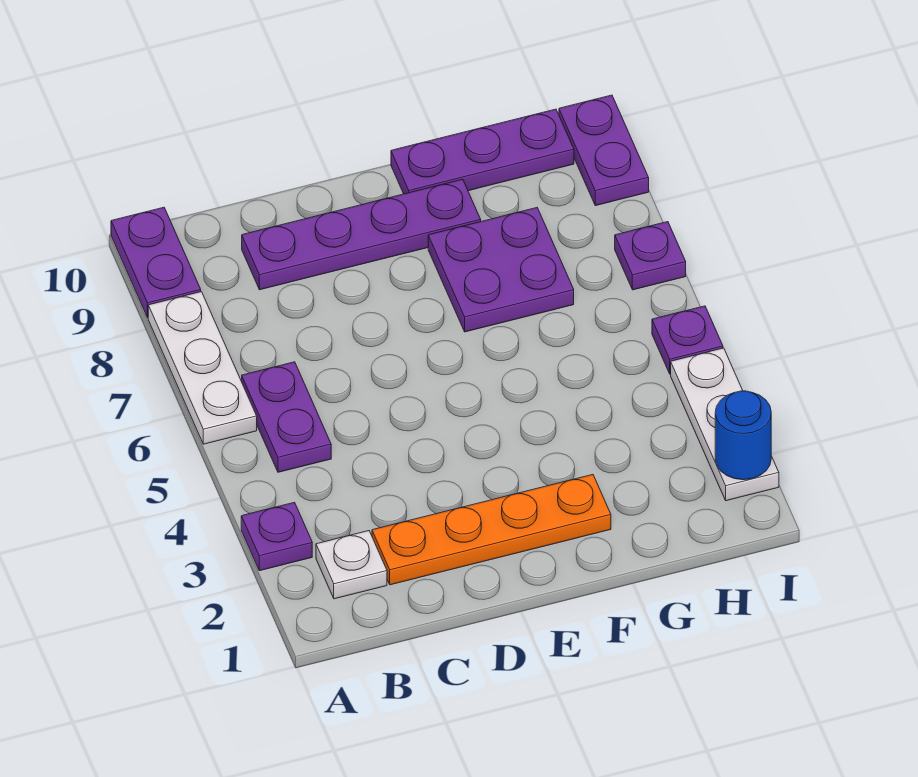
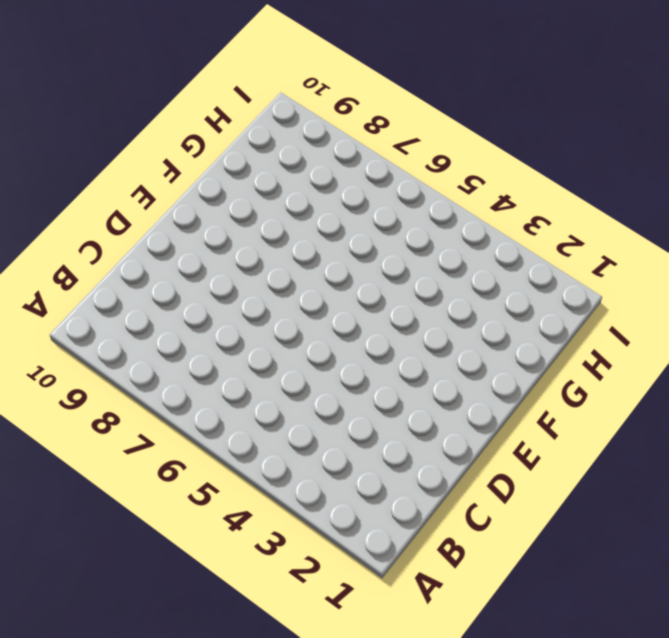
none -> purple plate A3 level 1
none -> white plate A6:A8 level 1
none -> purple plate A9:A10 level 1

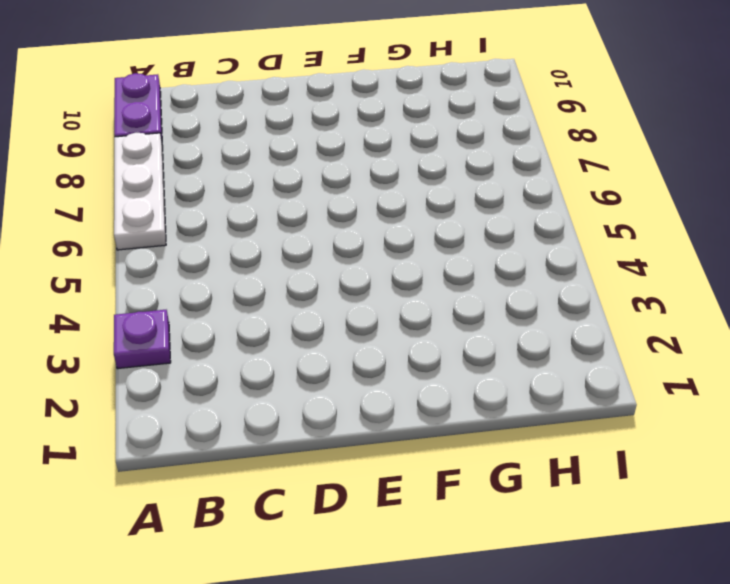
none -> white plate B2 level 1
none -> purple plate B5:B6 level 1
none -> orange plate C2:F2 level 1

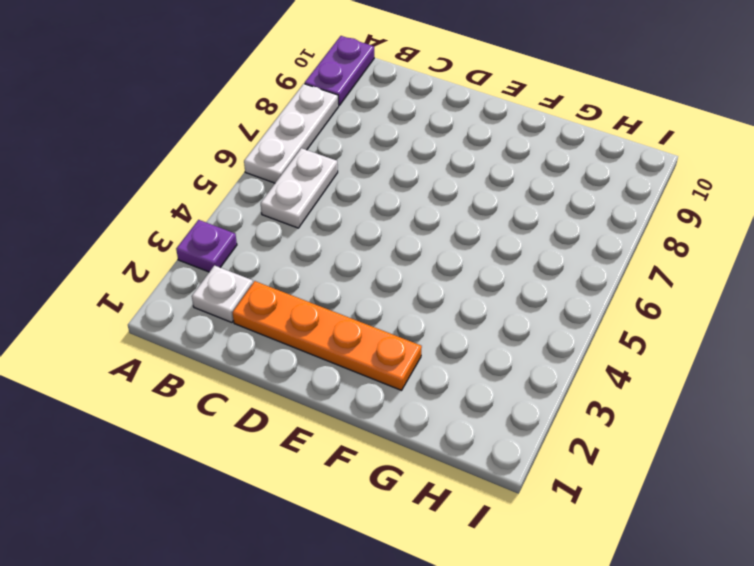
white plate B5:B6 level 1 -> purple plate B5:B6 level 1
none -> purple plate C9:F9 level 1
none -> purple plate F7:G8 level 1
none -> purple plate F10:H10 level 1

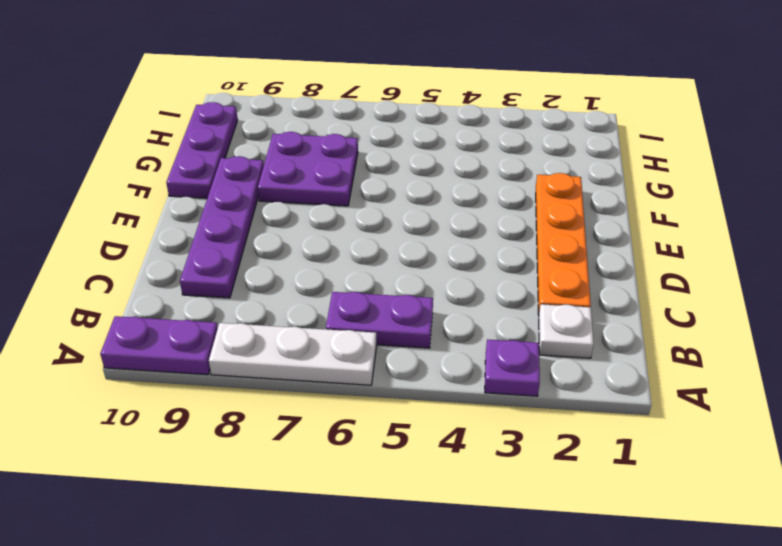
none -> white plate I2:I4 level 1
none -> purple plate I5 level 1
none -> purple plate I7 level 1

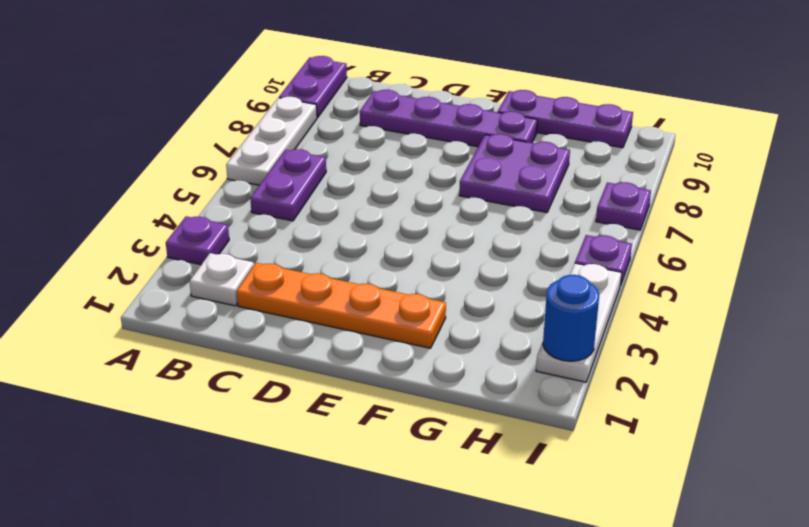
none -> purple plate I9:I10 level 1

